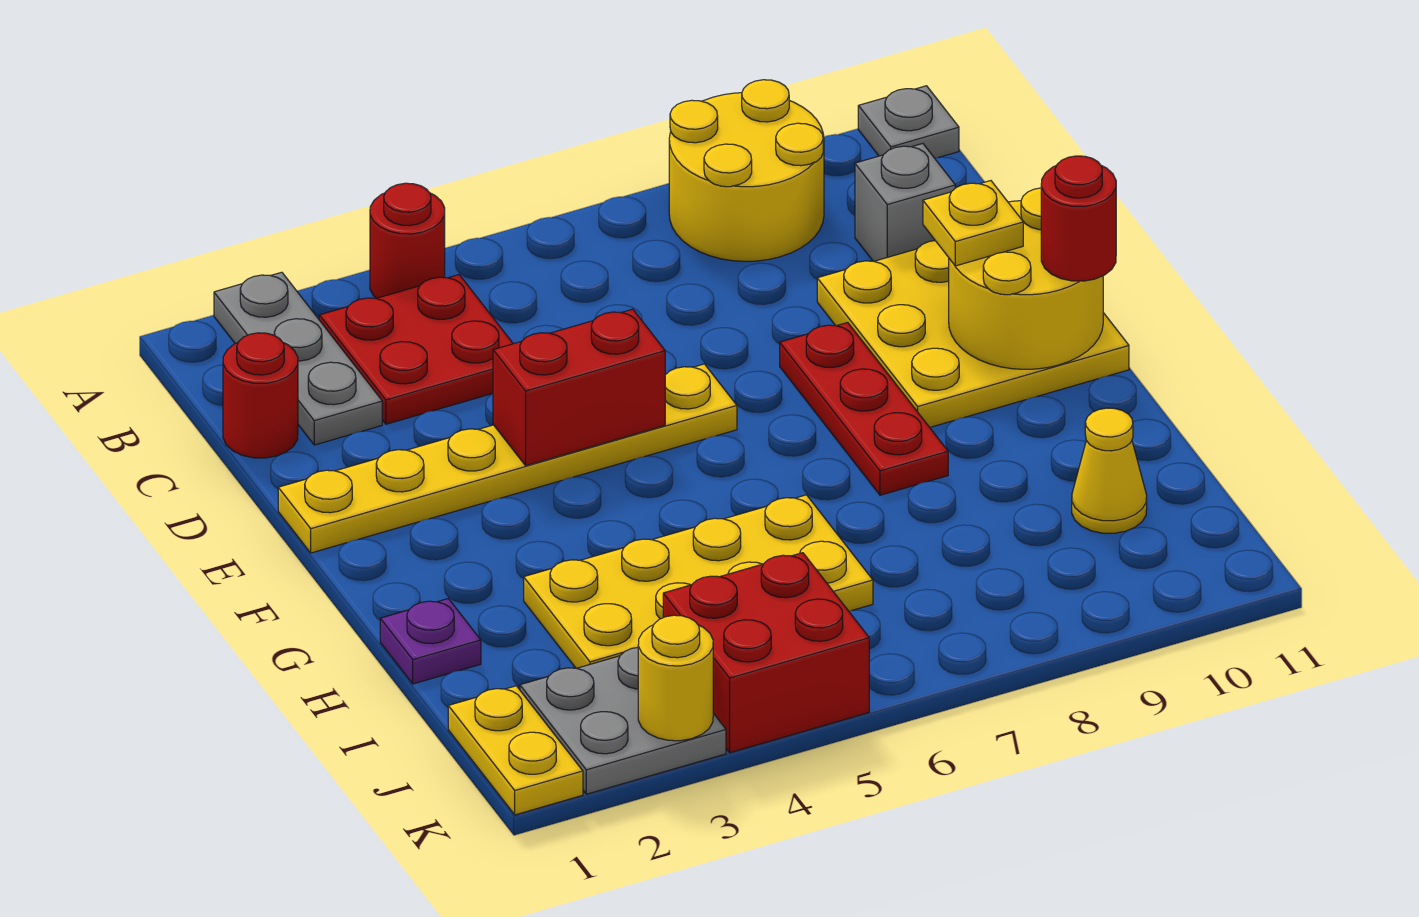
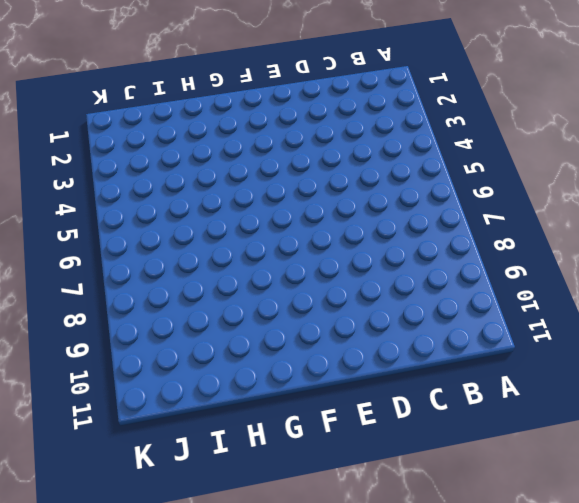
none -> grey plate A2:C2 level 1
none -> red round brick A4 level 1
none -> yellow round brick A8:B9 level 1

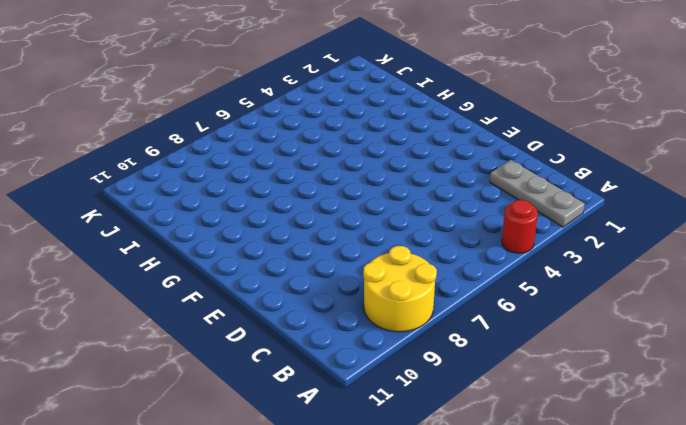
none -> grey plate A11 level 1
none -> red plate B3:C4 level 1
none -> red round brick C1 level 1

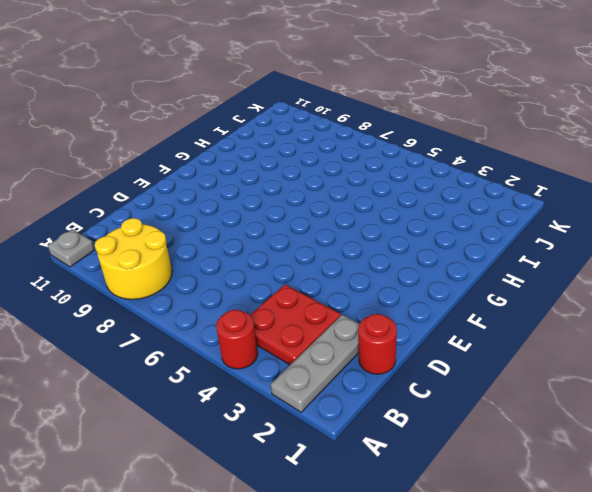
none -> grey brick C10 level 1
none -> yellow plate D9:F11 level 1
none -> yellow plate E1:E6 level 1

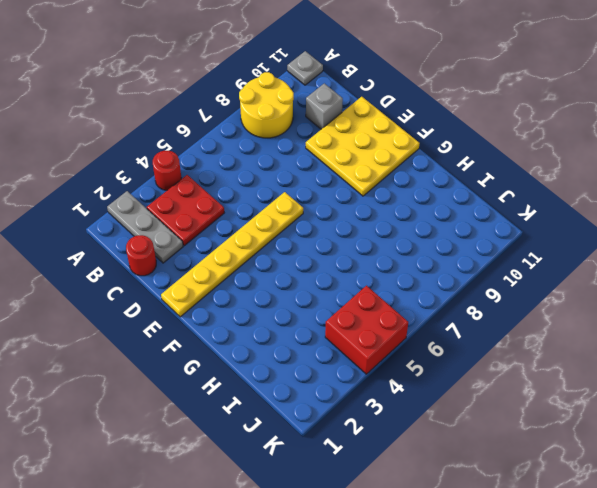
none -> red plate E8:G8 level 1
none -> purple plate H1 level 1
none -> yellow plate H3:I6 level 1

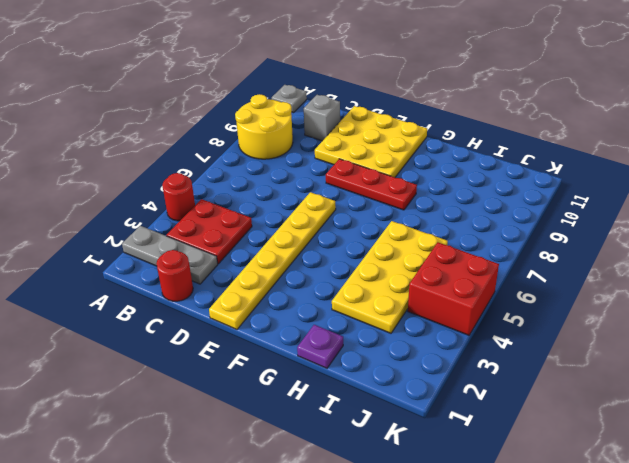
none -> yellow cone I10 level 1
none -> yellow plate J1:K1 level 1
none -> grey plate J2:K3 level 1

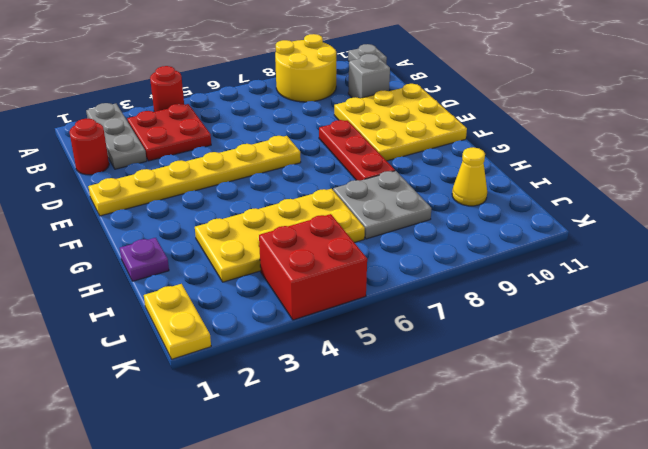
grey plate H7:I8 level 1 -> grey plate J2:K3 level 1
none -> red brick E4:E5 level 2
none -> yellow round brick E10:F11 level 2
none -> yellow round brick K3 level 2

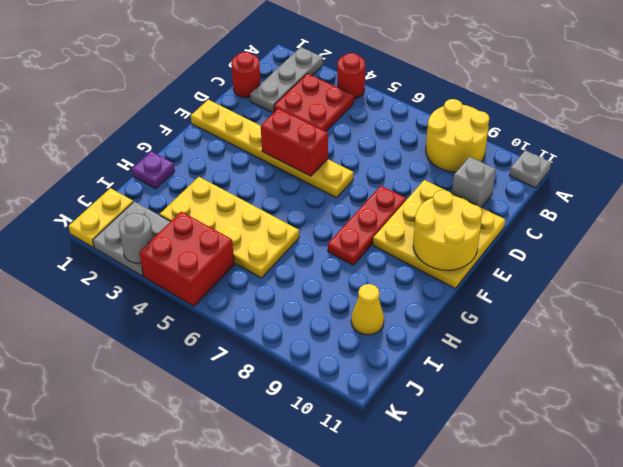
grey round brick K3 level 2 -> yellow round brick K3 level 2
none -> yellow plate E10 level 3
none -> red round brick F11 level 3

